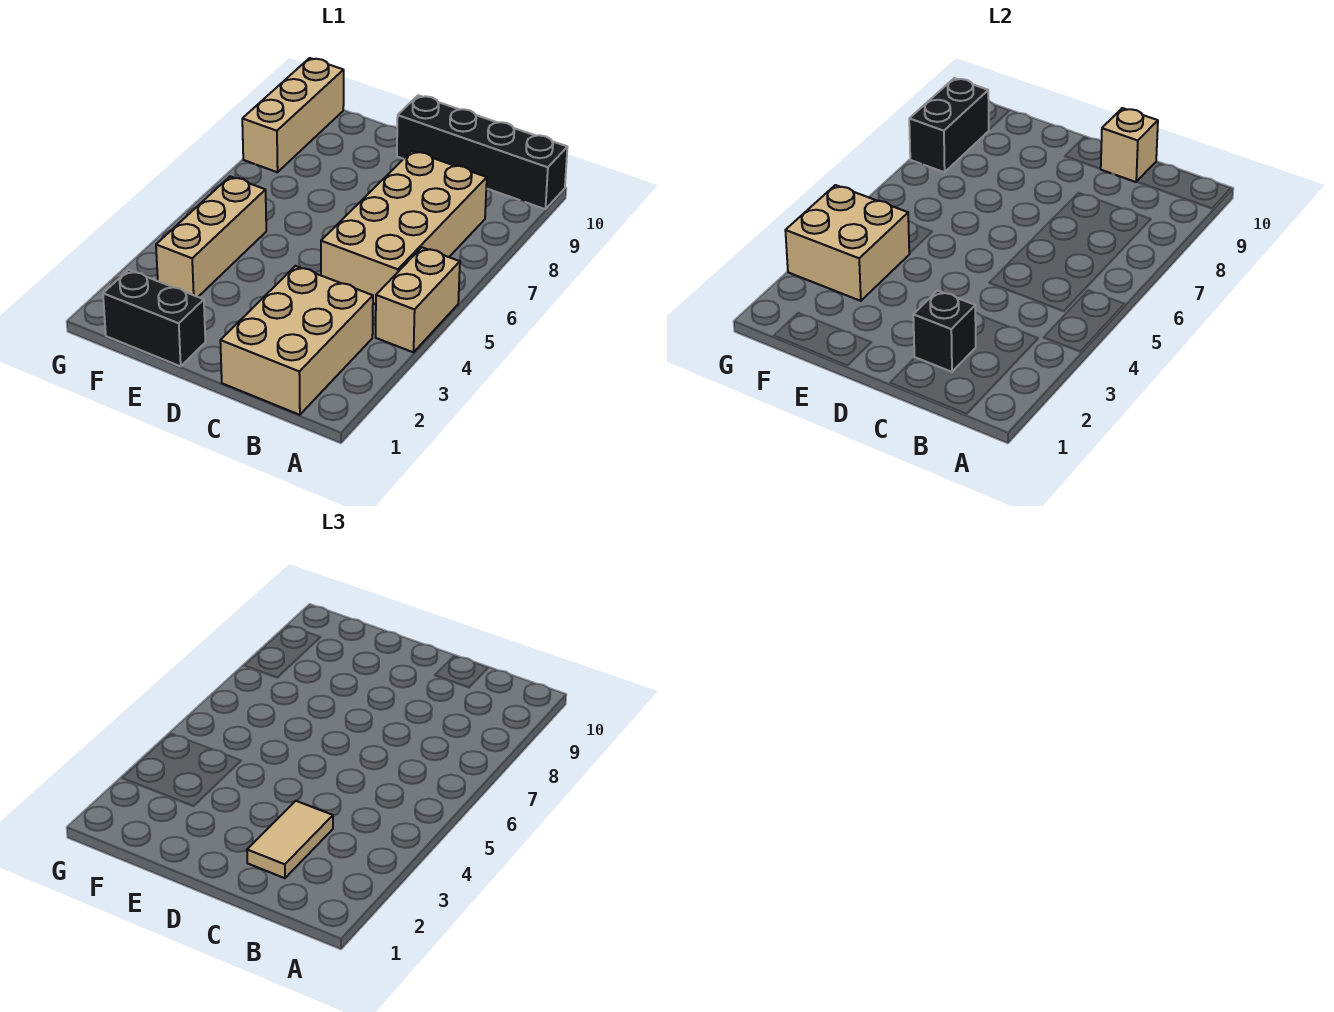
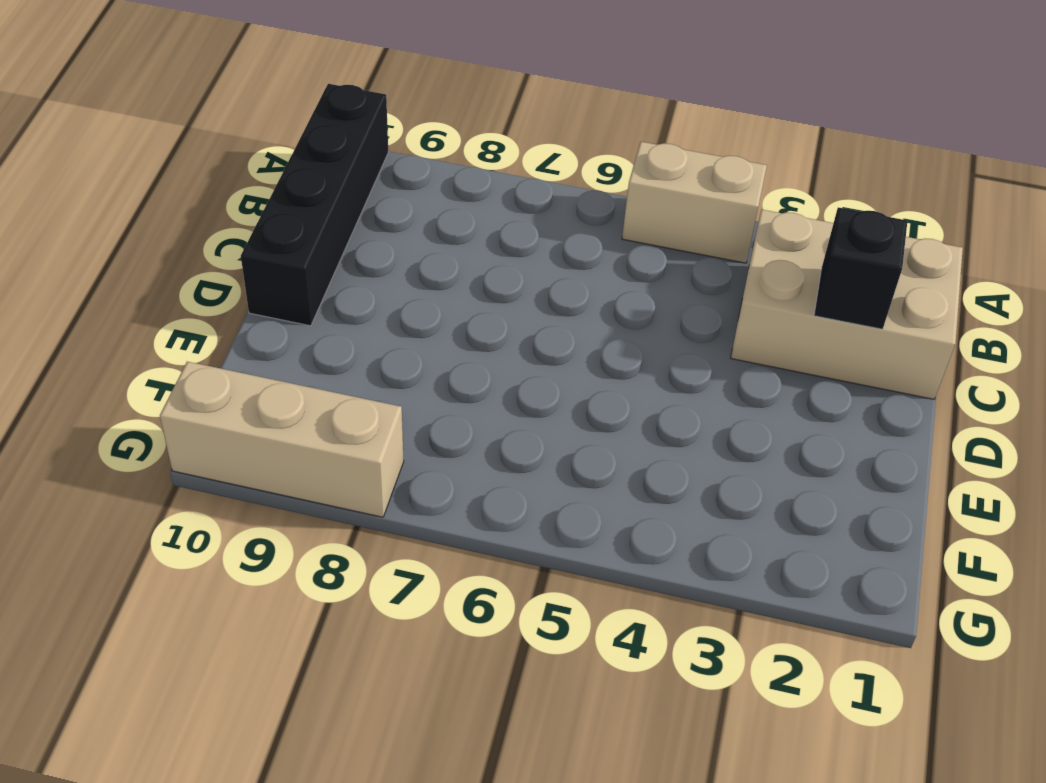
none -> tan brick B5:C8 level 1
none -> black brick E1:F1 level 1
none -> tan brick F3:F5 level 1

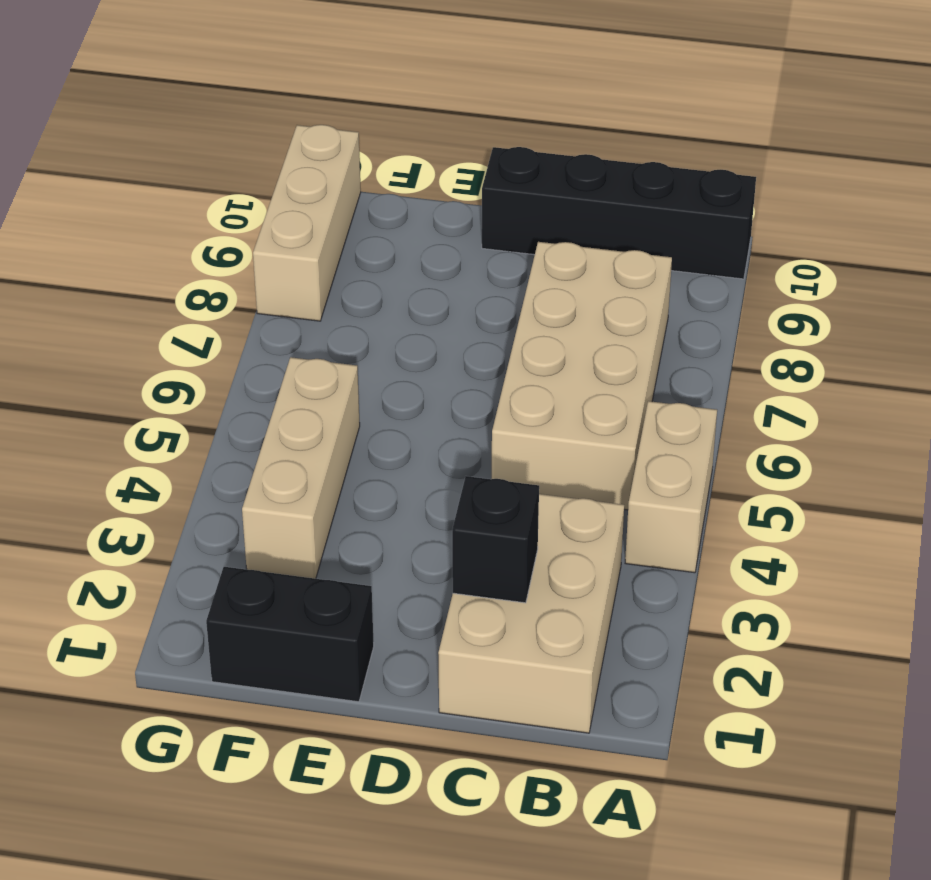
none -> tan brick C10 level 2
none -> tan brick F3:G4 level 2
none -> black brick G8:G9 level 2

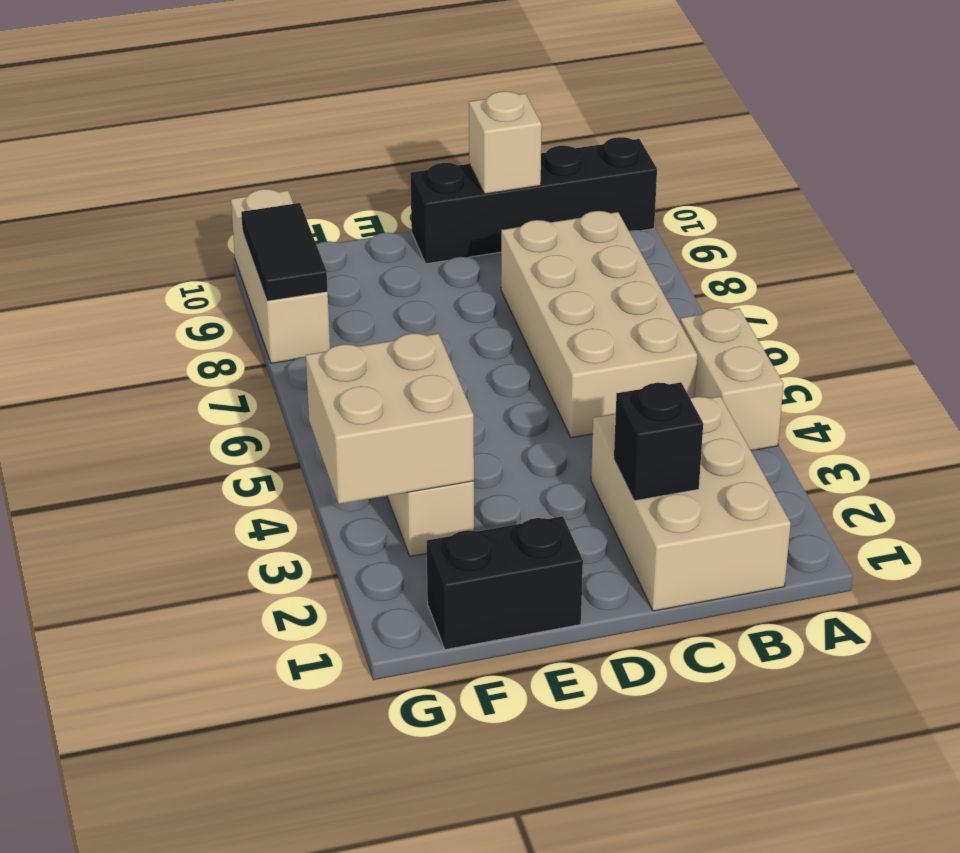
black tile G8:G9 level 2 -> black brick G8:G9 level 2
none -> tan tile C2:C3 level 3

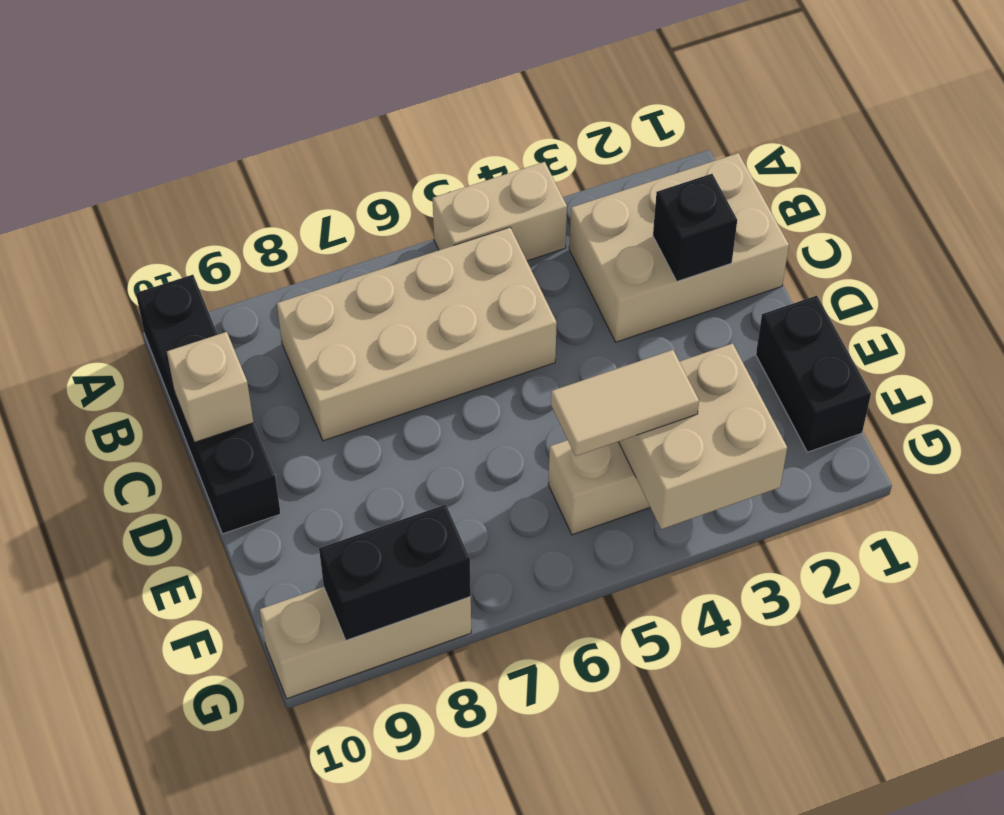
tan tile F4:F5 level 3 -> tan tile C2:C3 level 3

